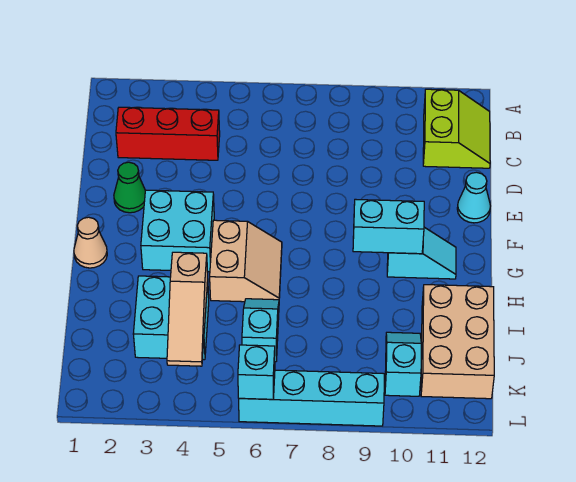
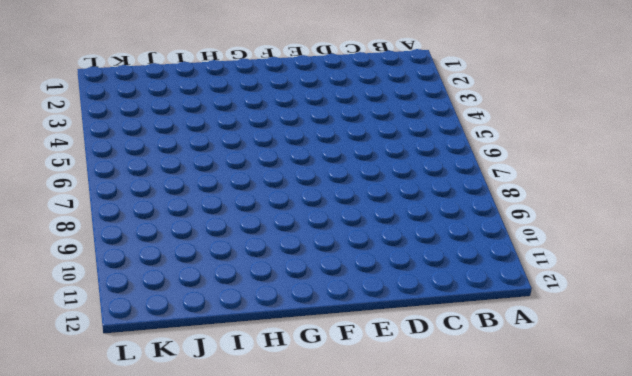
none -> lime slope B11:C12 level 1 top 11
none -> red brick C2:C4 level 1
none -> green cone E2 level 1

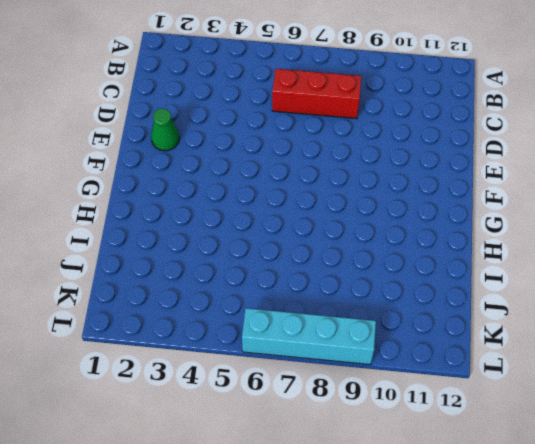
red brick C6:C8 level 1 -> red brick C2:C4 level 1
none -> lime slope B11:C12 level 1 top 11
none -> cyan cone E12 level 1
none -> cyan brick F3:G4 level 1

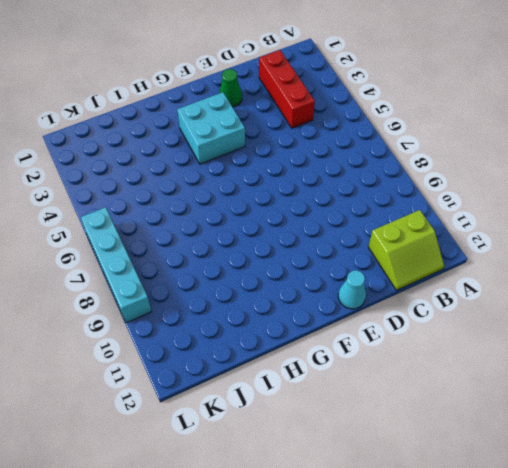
none -> tan cone G1 level 1
none -> tan slope G5:H6 level 1 top 5
none -> cyan slope G10:G11 level 1 top 10

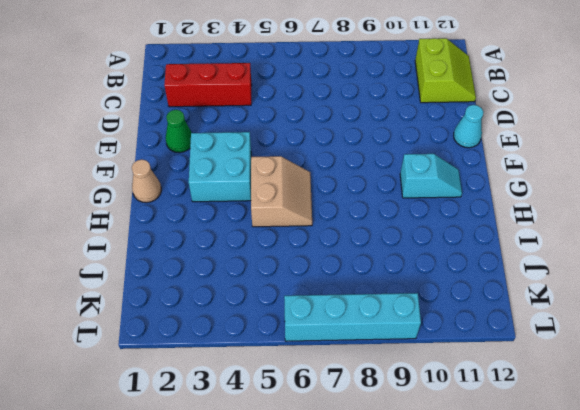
none -> cyan brick I3:J4 level 1
none -> cyan slope I6:J6 level 1 top J
none -> tan brick I11:K12 level 1

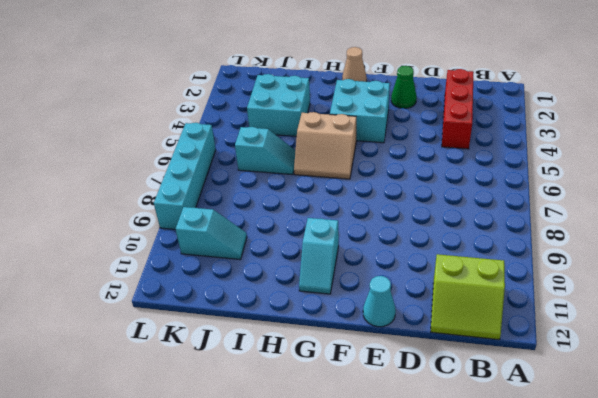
none -> tan brick I11:K12 level 1
none -> cyan brick G9:G10 level 2
none -> tan slope I4:K4 level 2 top I

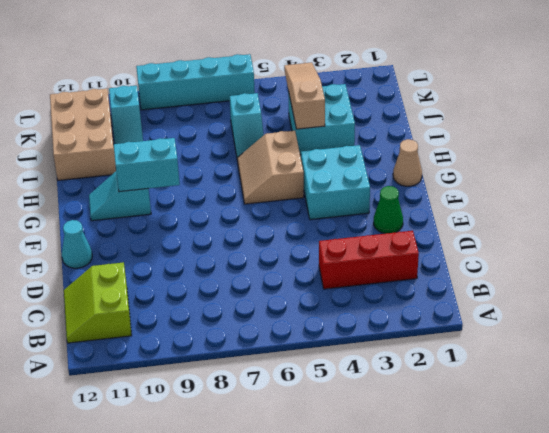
none -> cyan brick L6 level 2

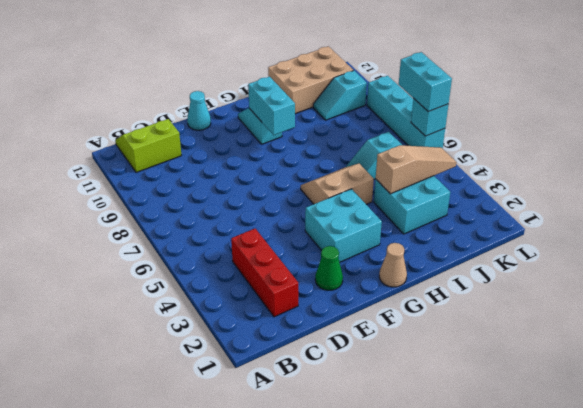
cyan brick L6:L7 level 3 -> none

